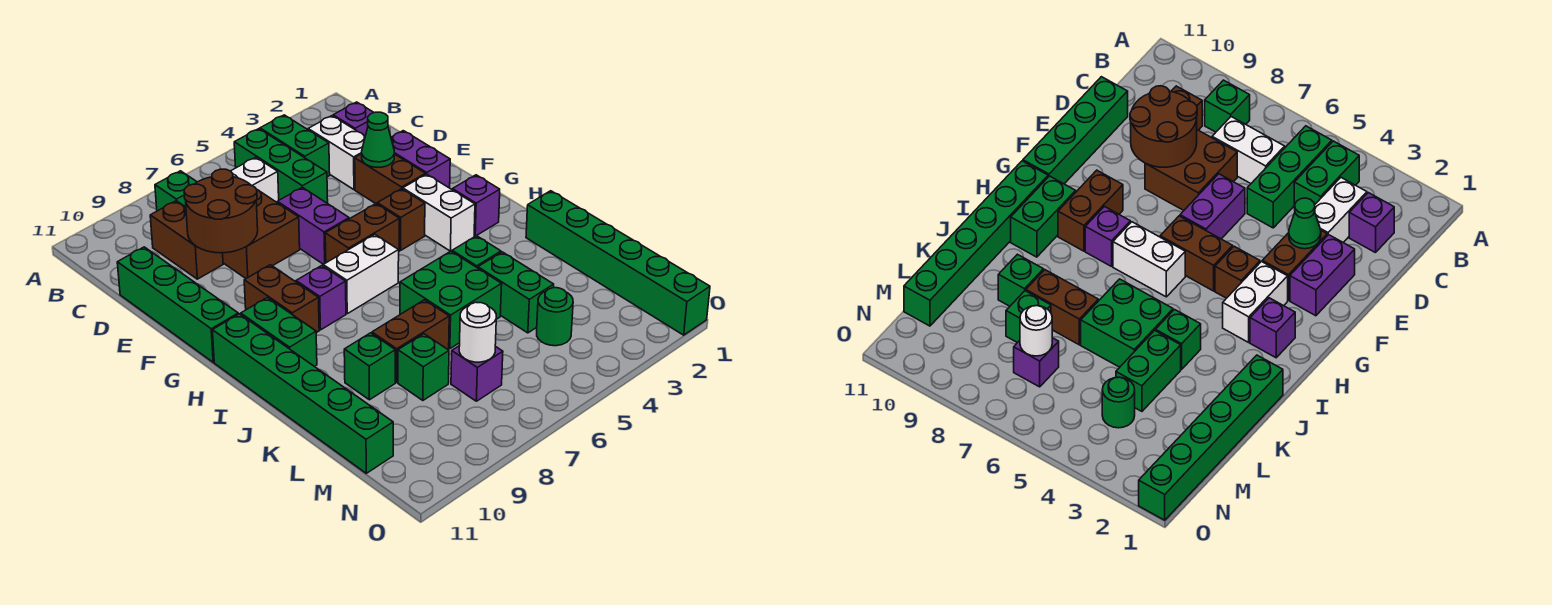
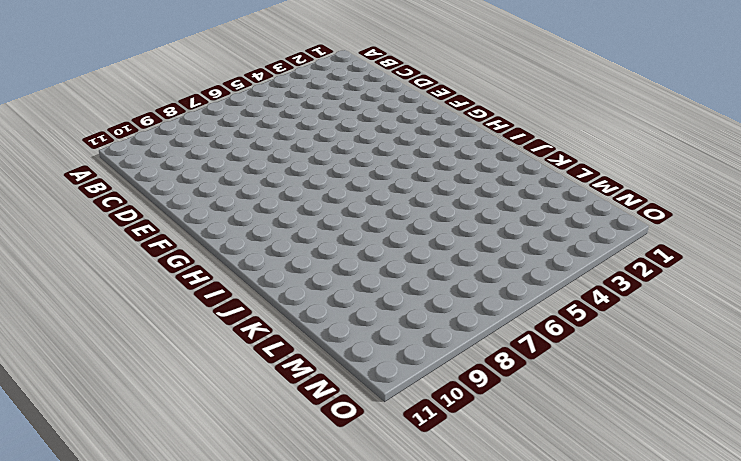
none -> green brick B4:C4 level 1
none -> green brick B5:D5 level 1
none -> green brick B8 level 1
none -> purple brick C2 level 1

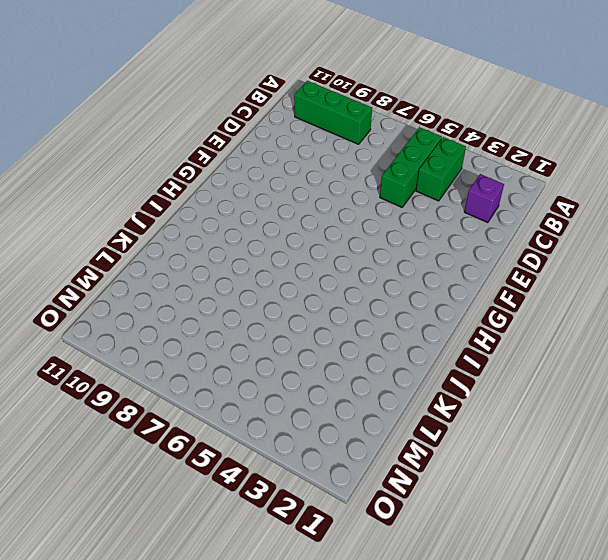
green brick B8:B10 level 1 -> green brick B8 level 1
none -> white brick C3:D3 level 1
none -> white brick C6:C7 level 1
none -> brown brick C9:D9 level 1
none -> brown brick D7:E8 level 1

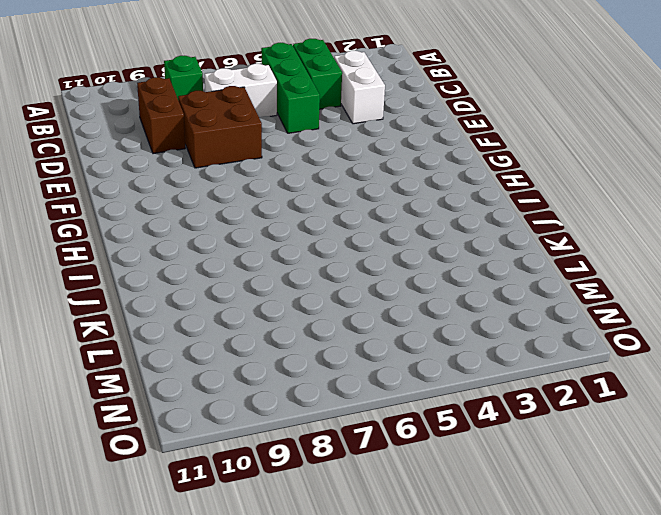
none -> purple brick C2 level 1
none -> green brick D11:G11 level 1
none -> purple brick E2:F2 level 1
none -> brown brick E3:F3 level 1

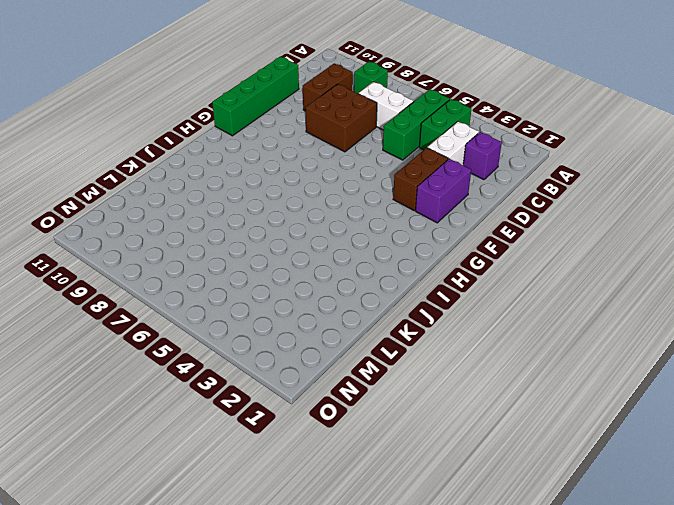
none -> purple brick E6:F6 level 1
none -> white brick G3:H3 level 1
none -> brown brick G4 level 1
none -> brown brick G5:G6 level 1

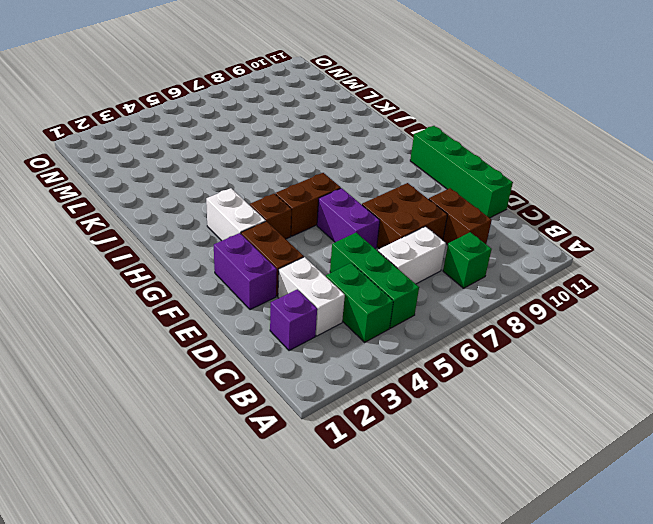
none -> brown brick G9:H9 level 1
none -> purple brick H2 level 1
none -> white brick H6:H7 level 1
none -> purple brick H8 level 1

